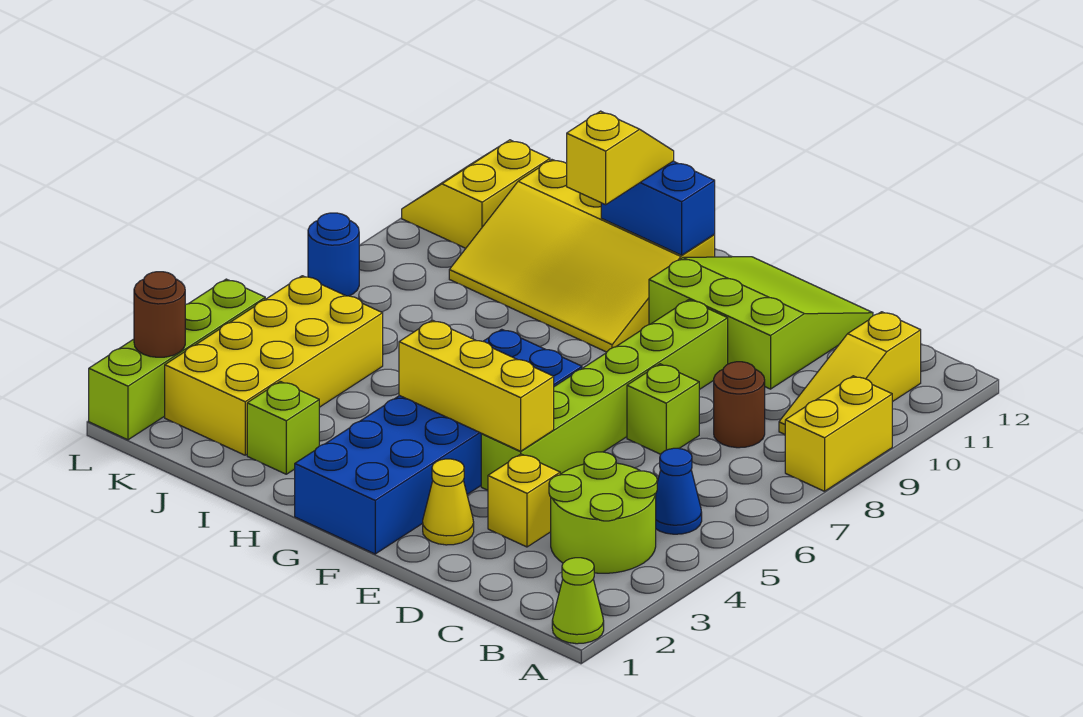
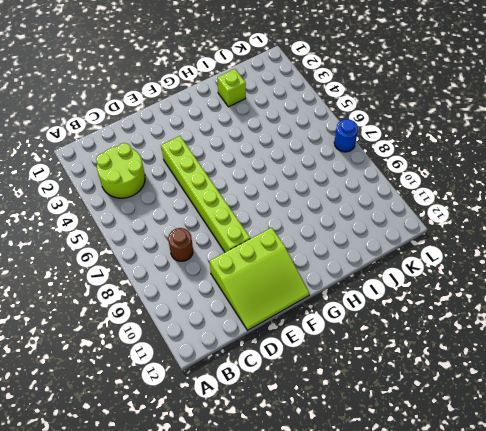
none -> lime cone A1 level 1
none -> yellow brick A8:A9 level 1
none -> blue cone B5 level 1

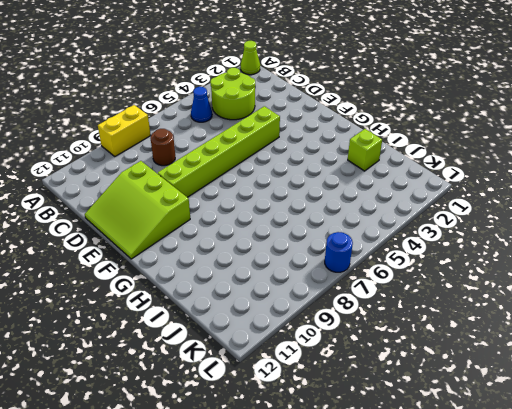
none -> yellow slope B9:B11 level 1 top 11
none -> yellow brick D3 level 1
none -> lime brick D7 level 1

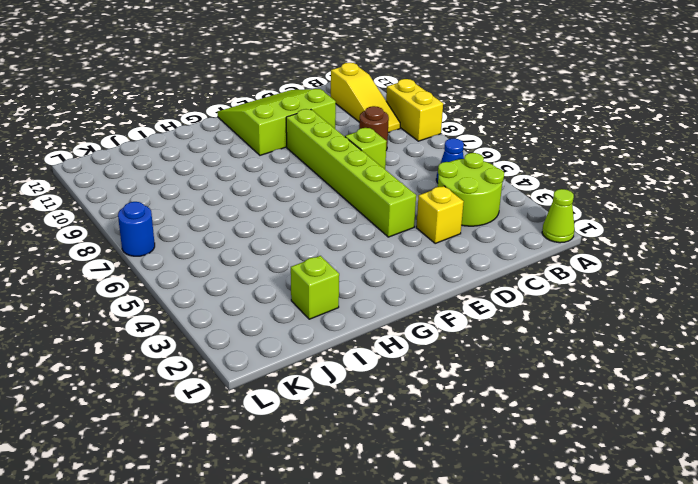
none -> yellow cone E2 level 1
none -> blue brick F1:G6 level 1
none -> yellow slope G9:J11 level 1 top 11

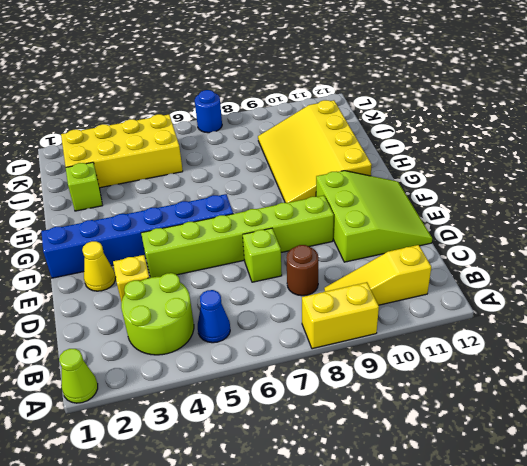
blue brick F1:F6 level 1 -> blue brick F1:G6 level 1
none -> yellow slope K10:L11 level 1 top K
none -> lime brick L1:L4 level 1
none -> yellow brick E4:G4 level 2

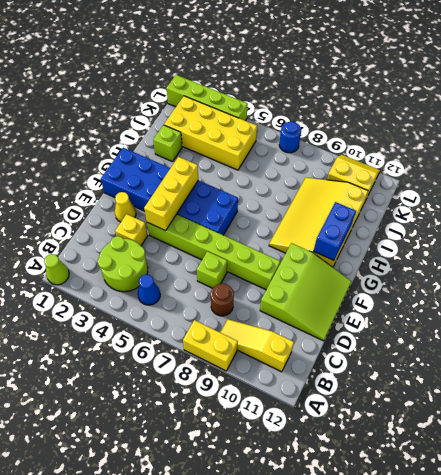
none -> brown round brick L2 level 2
none -> yellow slope H10:H11 level 3 top 10

